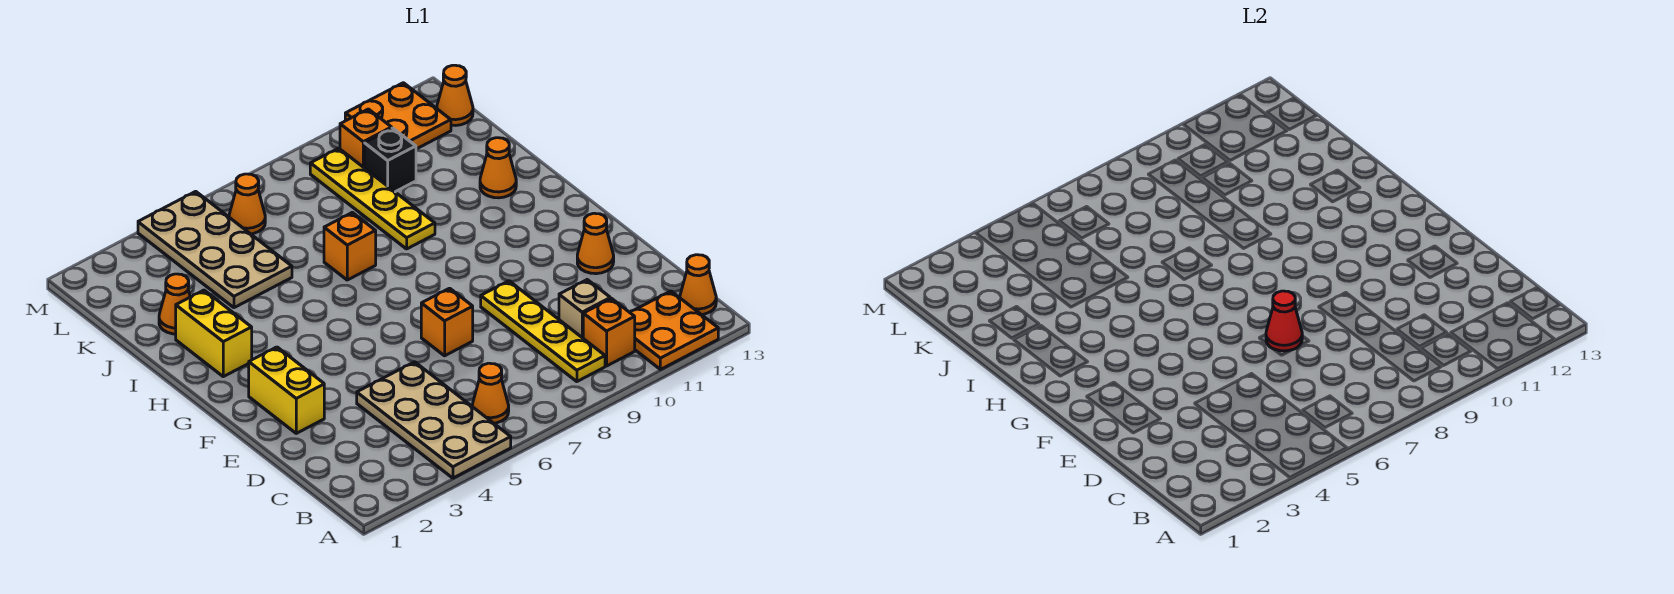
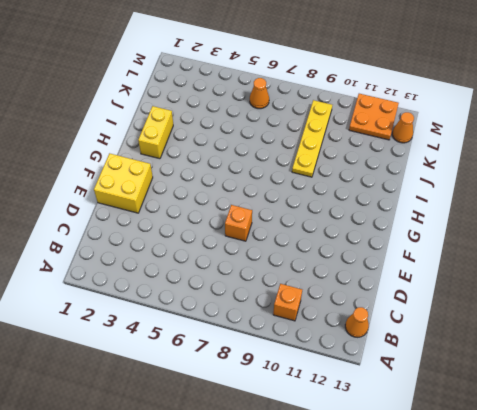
yellow brick E1:F2 level 1 -> yellow brick E2:F2 level 1
none -> tan plate A4:D5 level 1
none -> orange plate A11:B12 level 1
none -> orange cone B6 level 1

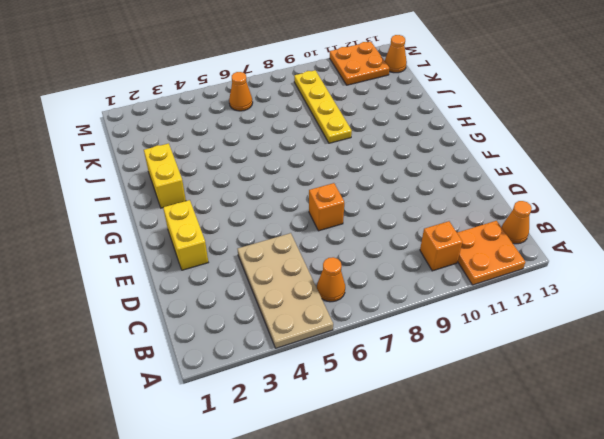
none -> yellow plate B9:E9 level 1
none -> tan brick C10 level 1
none -> orange cone E12 level 1

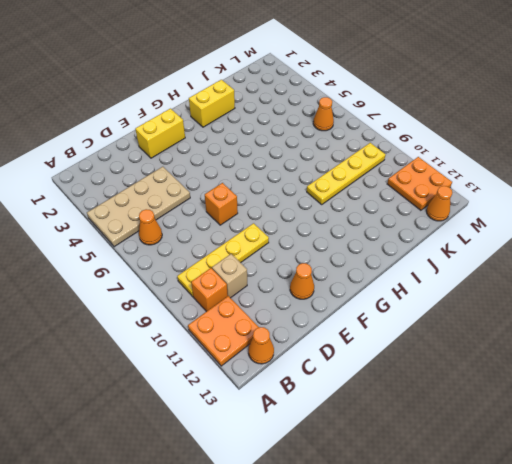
none -> orange brick I7 level 1
none -> orange cone I12 level 1
none -> orange cone J2 level 1

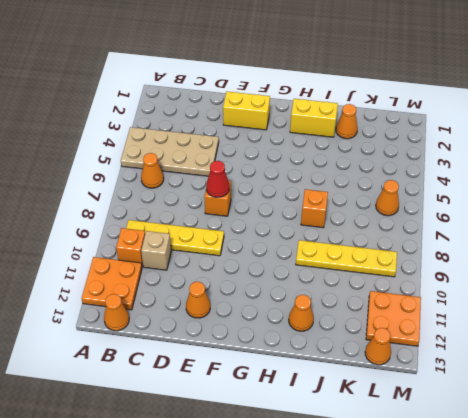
none -> tan plate J4:M5 level 1
none -> black brick K10 level 1
none -> orange brick L10 level 1

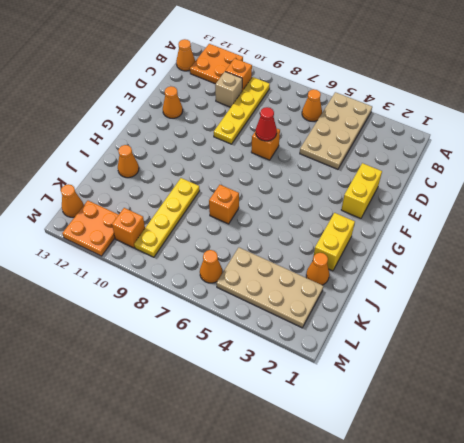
tan plate K2:L5 level 1 -> tan plate J4:M5 level 1
none -> black brick K10 level 1

